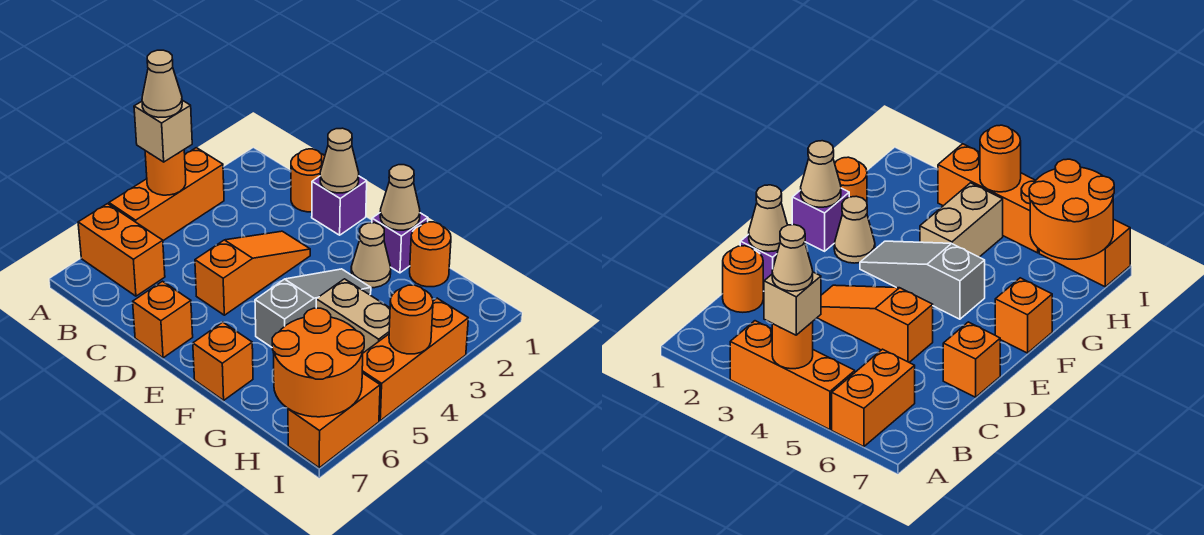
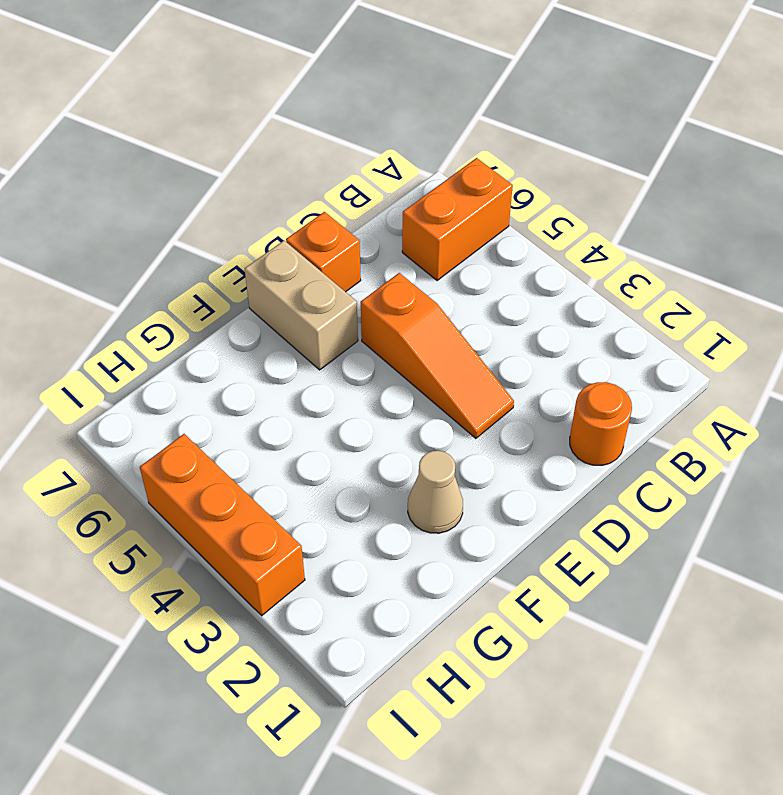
tan brick E6:E7 level 1 -> tan brick G4:H4 level 1
none -> orange brick A3:A5 level 1
none -> purple brick D1 level 1
none -> purple brick F1 level 1

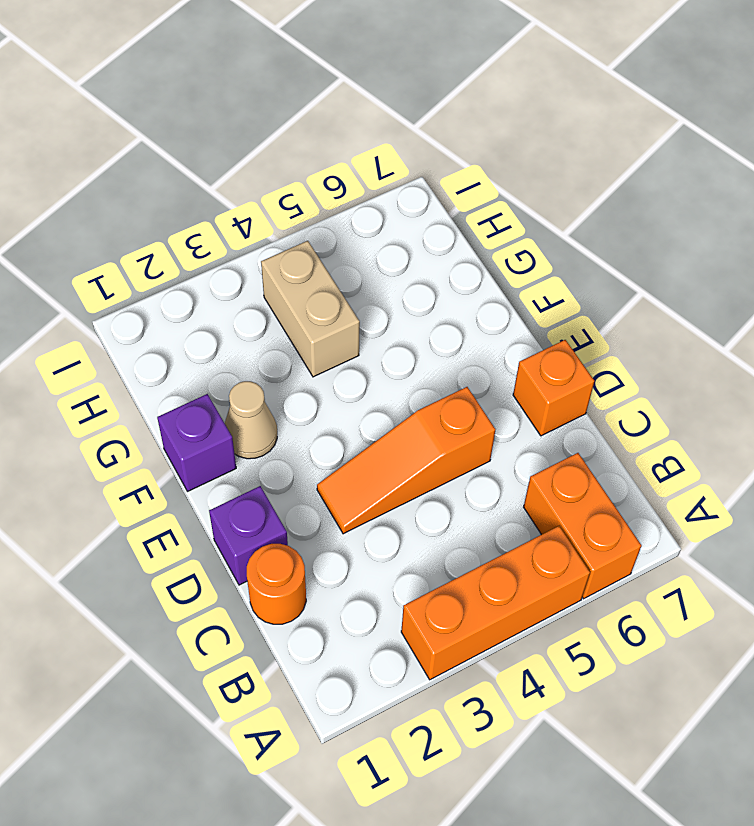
none -> grey slope F3:F5 level 1 top 5
none -> orange brick F7 level 1
none -> orange round brick G1 level 1

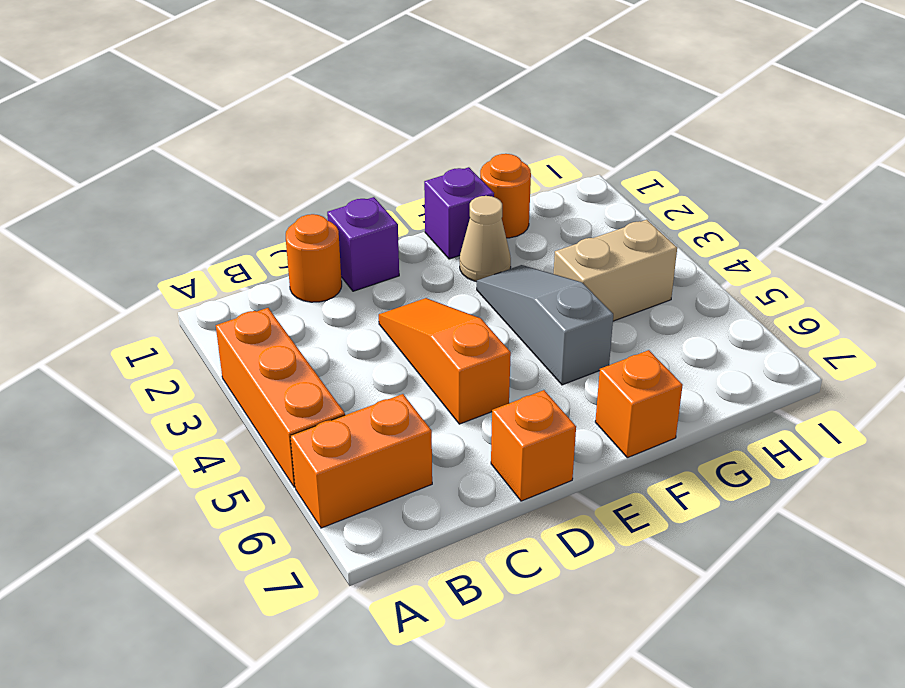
none -> orange brick I3:I5 level 1
none -> orange brick I6:I7 level 1
none -> orange round brick A4 level 2

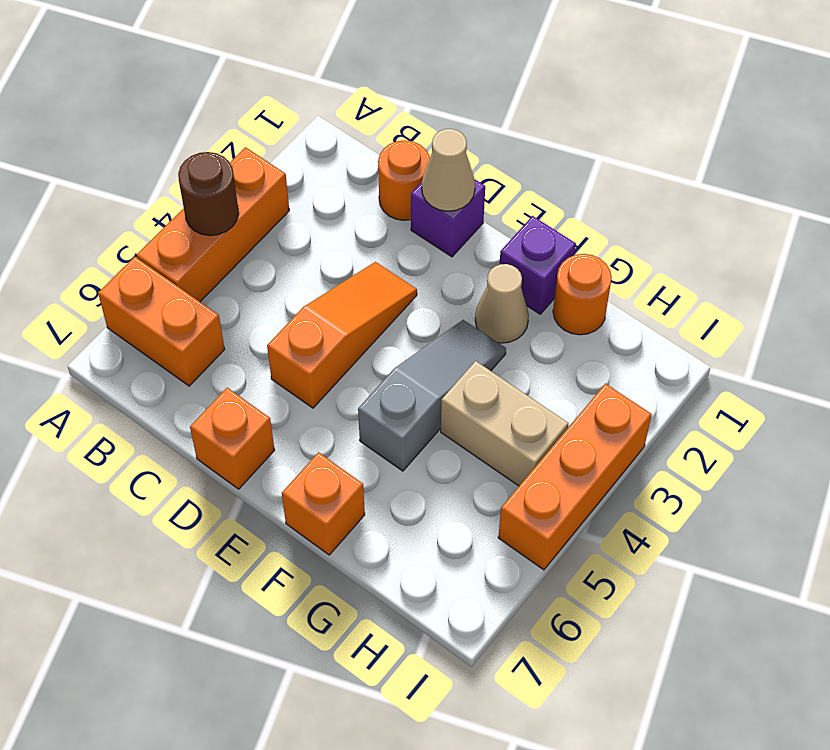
brown round brick A4 level 2 -> orange round brick A4 level 2
none -> orange brick I6:I7 level 1
none -> tan cone F1 level 2
none -> orange round brick H6:I7 level 2

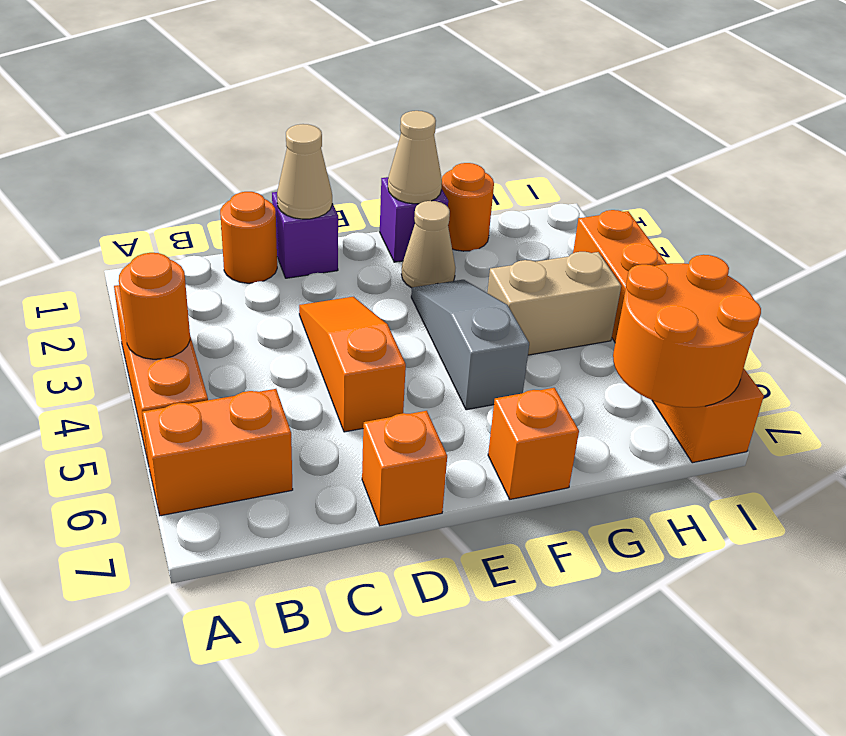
none -> orange round brick I4 level 2
none -> tan brick A4 level 3
none -> tan cone A4 level 4

